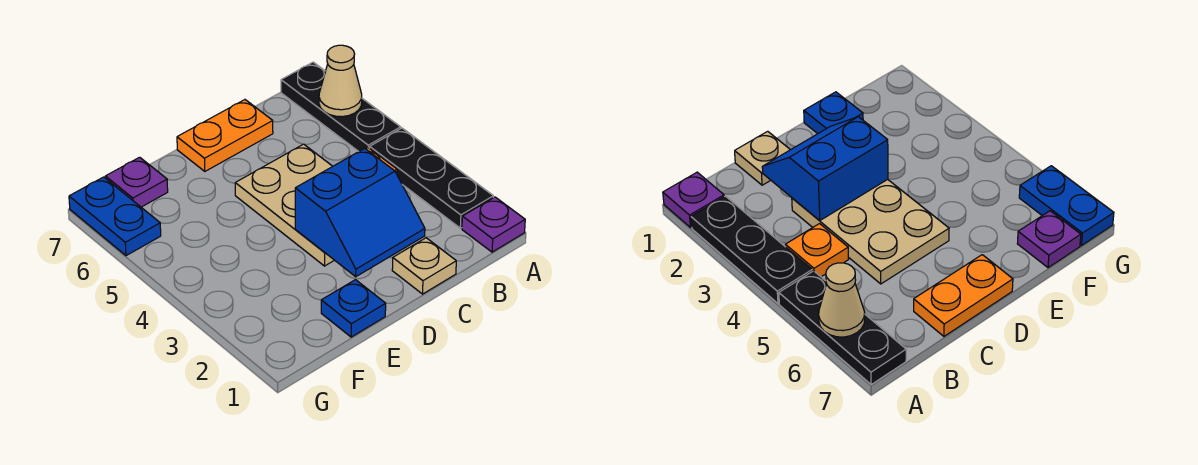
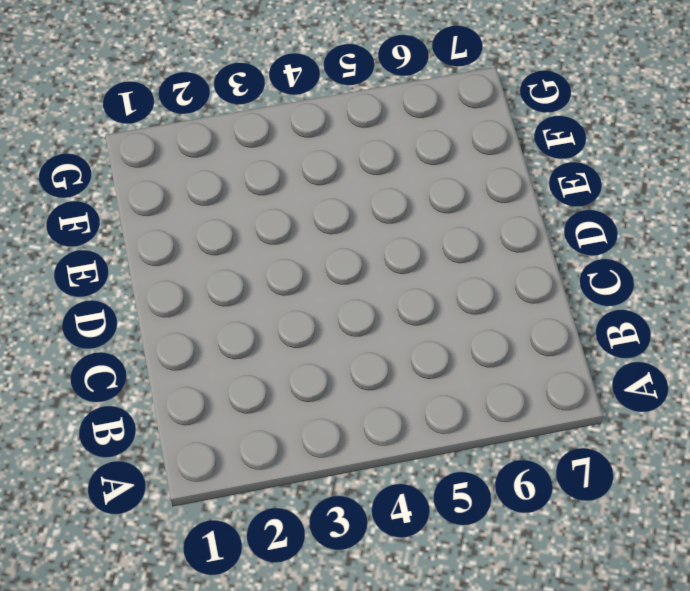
none -> purple plate A1 level 1
none -> black plate A2:A4 level 1
none -> black plate A5:A7 level 1

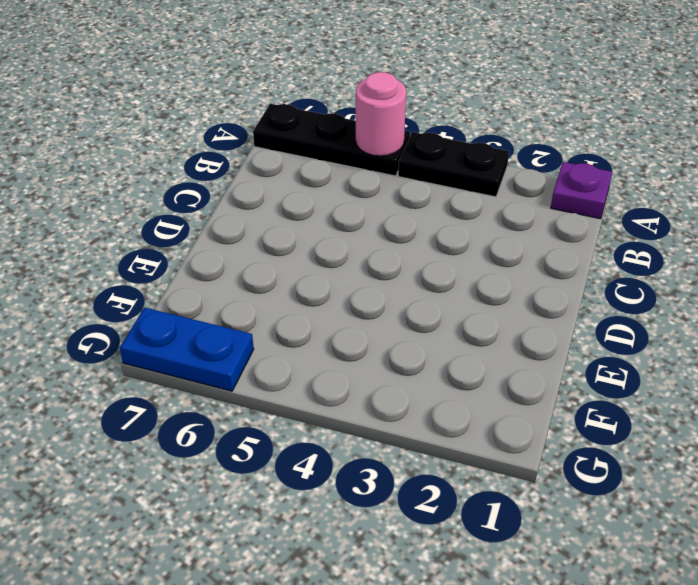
black plate A3:A4 level 1 -> black plate A2:A4 level 1
pink round brick A5 level 2 -> none
none -> orange plate B4 level 1
none -> tan plate C1 level 1
none -> tan plate C3:D5 level 1

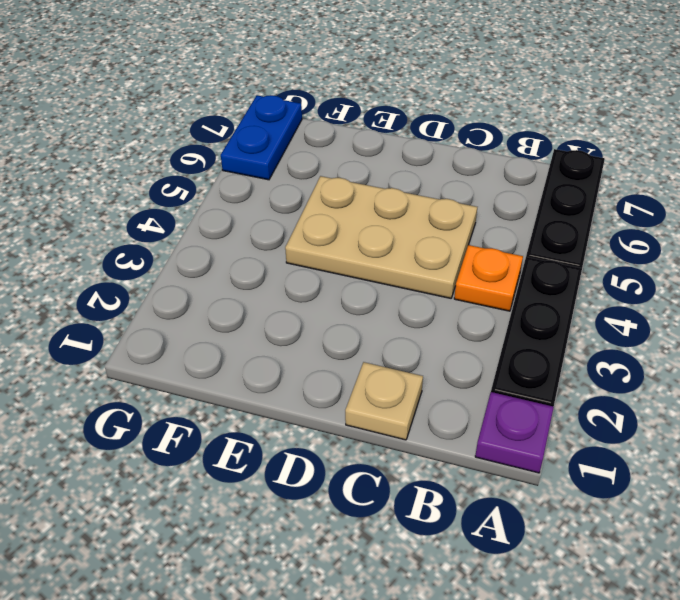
tan plate C4:E5 level 1 -> tan plate C3:D5 level 1
none -> orange plate C7:D7 level 1
none -> blue plate E1 level 1
none -> purple plate F7 level 1

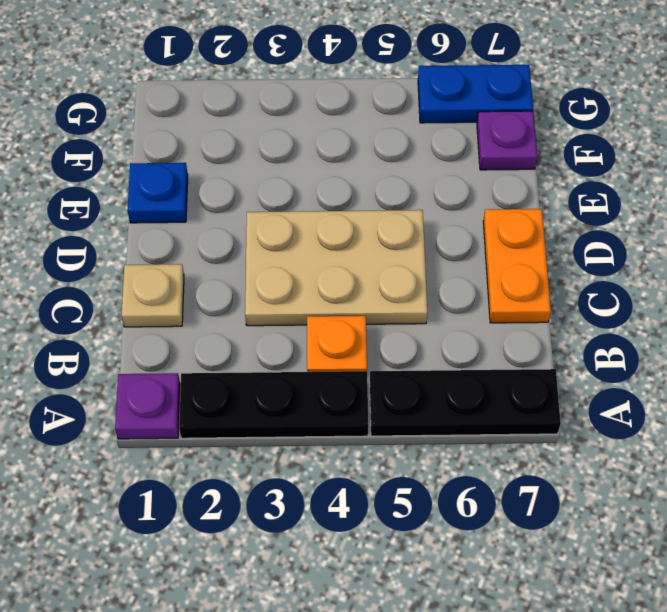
none -> tan cone A6 level 2
none -> blue slope C2:D3 level 2 top 3

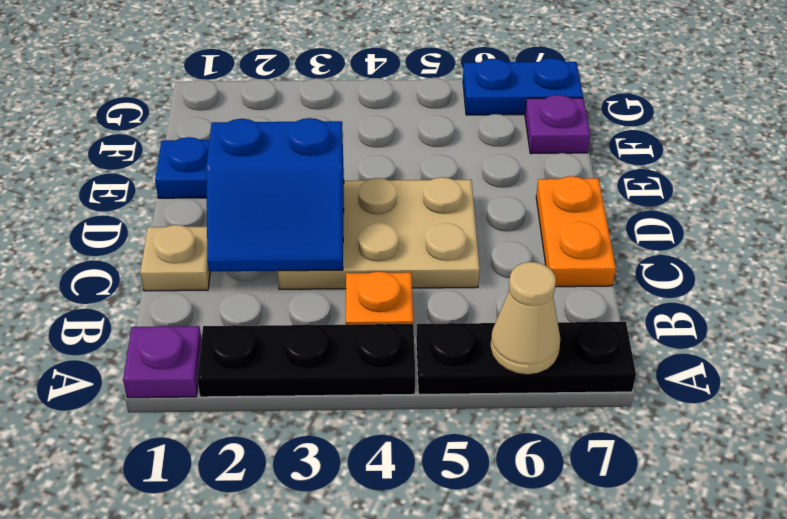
blue slope C2:D3 level 2 top D -> blue slope C2:D3 level 2 top 3

